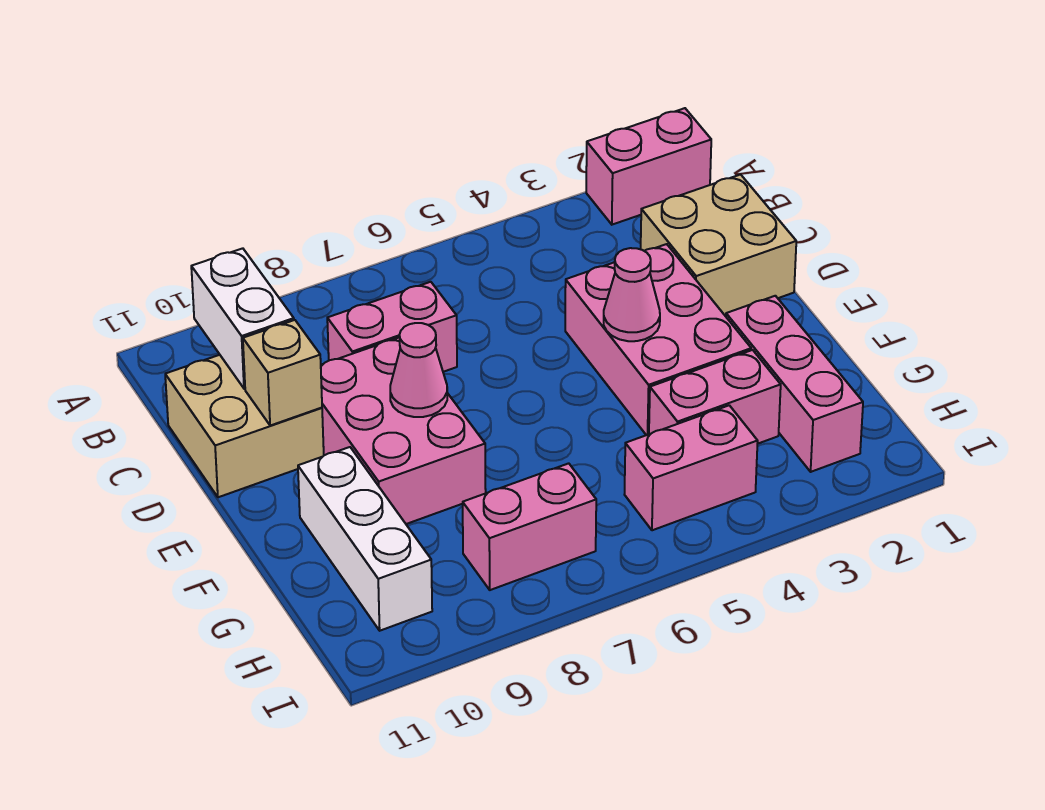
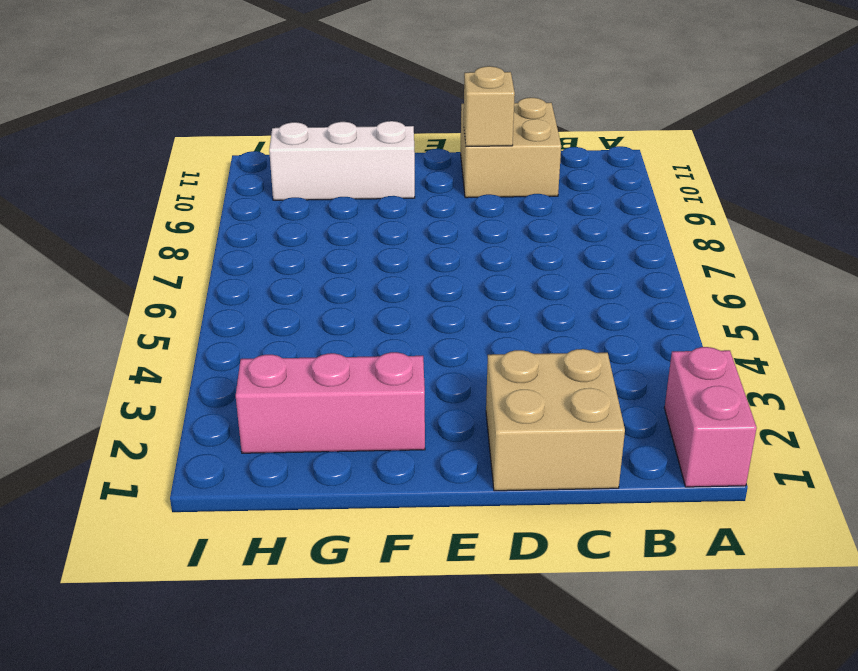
none -> pink brick C7:C8 level 1
none -> pink brick D3:F4 level 1
none -> pink brick D8:F9 level 1

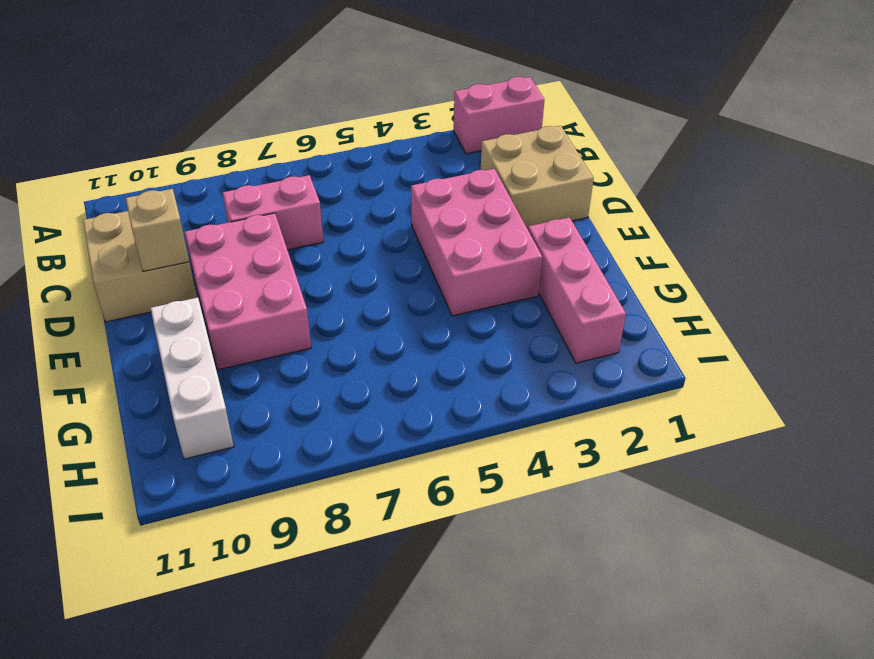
none -> pink brick G3:G4 level 1
none -> pink brick H4:H5 level 1
none -> pink brick H7:H8 level 1

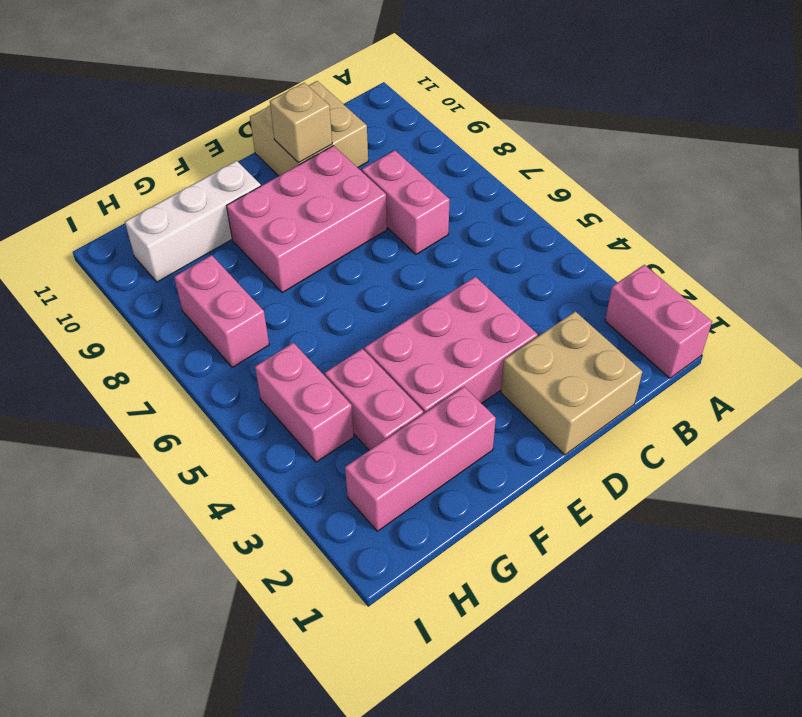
none -> white brick B10:C10 level 2
none -> pink cone E4 level 2
none -> pink cone E8 level 2

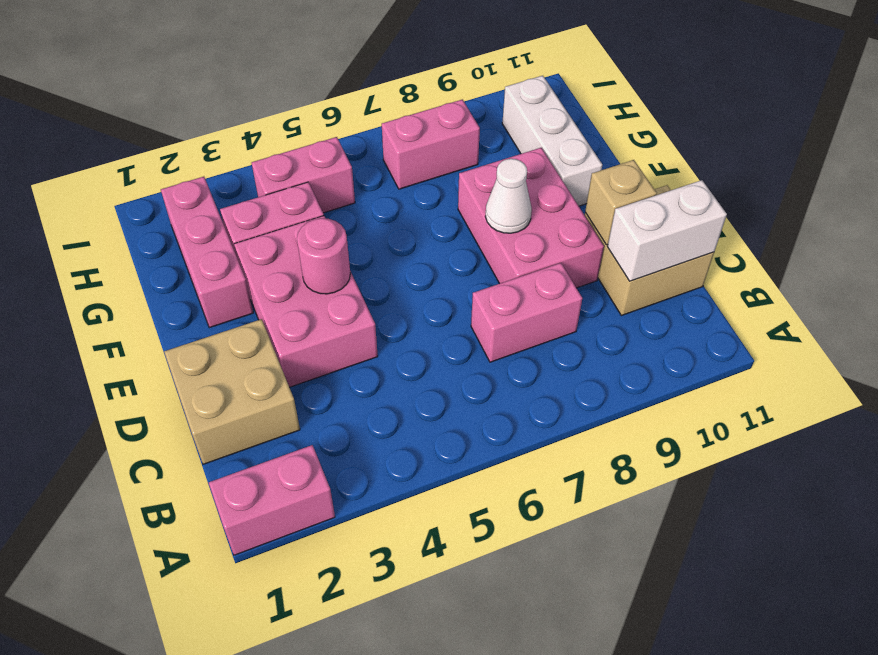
white brick C10:C11 level 2 -> white brick B10:C10 level 2
pink round brick E4 level 2 -> pink cone E4 level 2
white cone E8 level 2 -> pink cone E8 level 2

